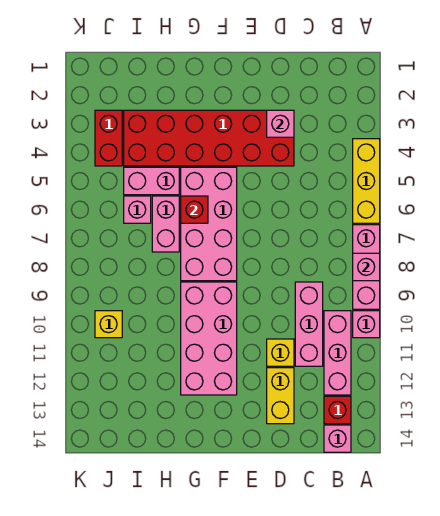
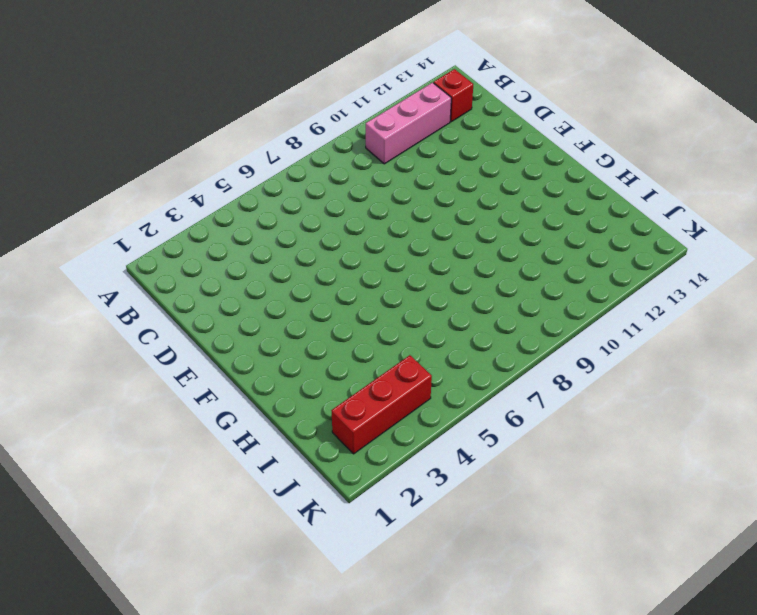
red brick J2:J4 level 1 -> red brick J3:J4 level 1
none -> yellow brick A4:A6 level 1
none -> pink brick A7:A9 level 1
none -> pink brick A10 level 1

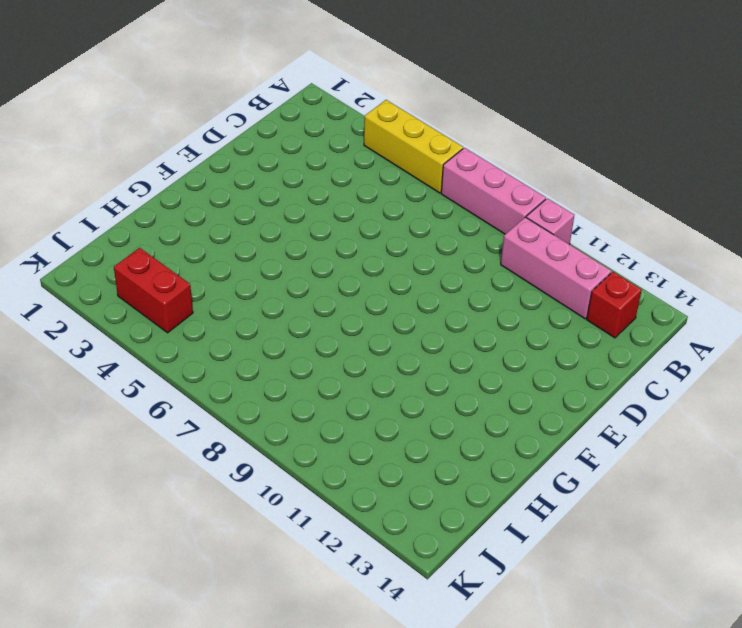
none -> pink brick B14 level 1
none -> pink brick C9:C11 level 1
none -> red brick D3:I4 level 1

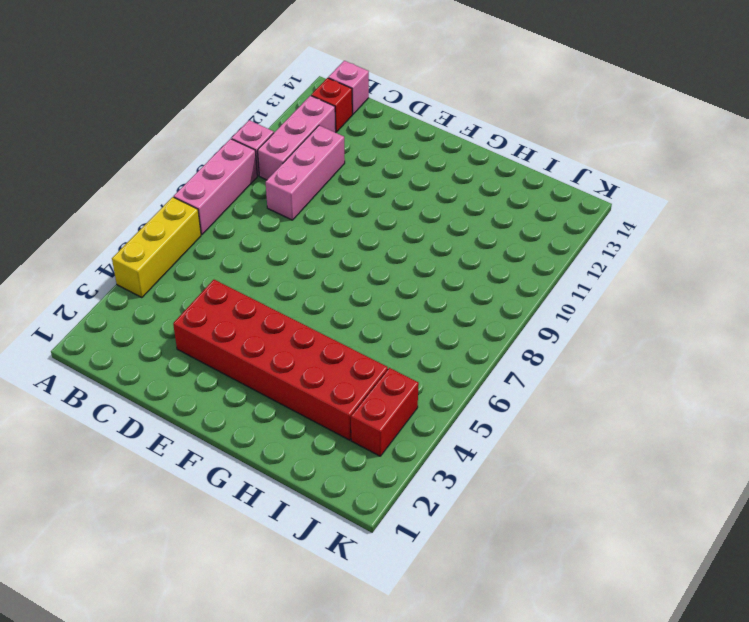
none -> yellow brick D11 level 1
none -> yellow brick D12:D13 level 1
none -> pink brick F5:G8 level 1

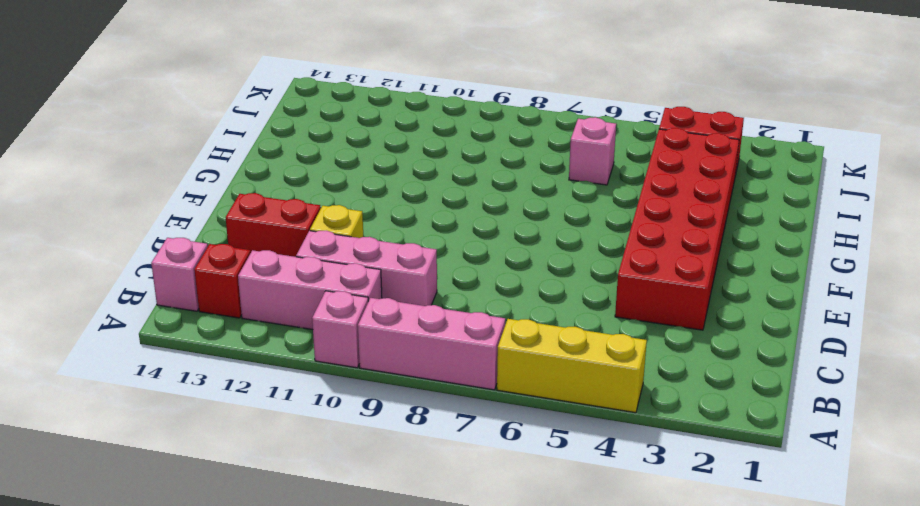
red brick D12:D13 level 1 -> yellow brick D12:D13 level 1
none -> pink brick F5:G8 level 1
none -> pink brick F9:G12 level 1
none -> pink brick H5:I5 level 1

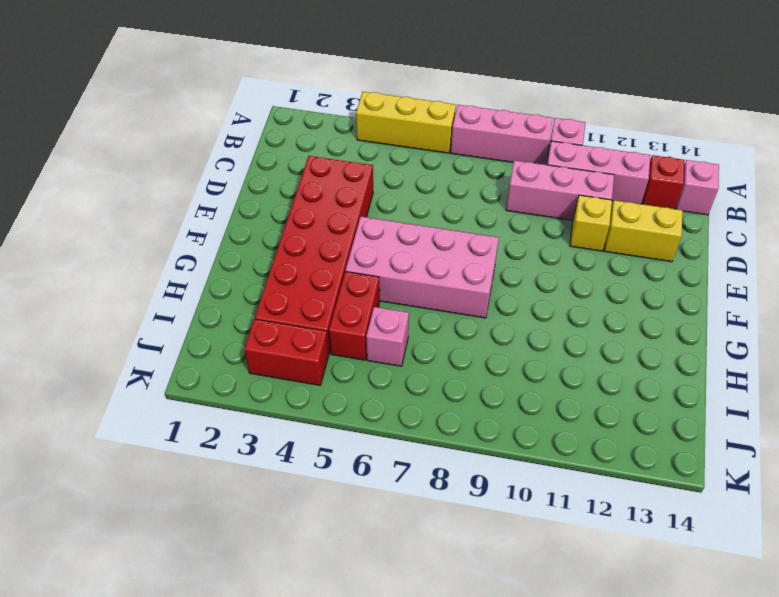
red brick H5:I5 level 1 -> pink brick H5:I5 level 1
none -> pink brick F9:G12 level 1
none -> pink brick H6:H7 level 1
none -> yellow brick J10 level 1

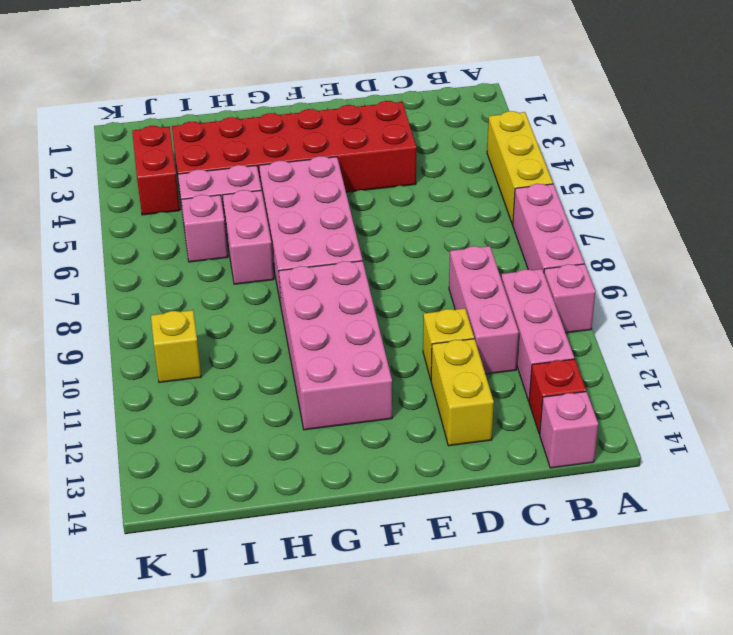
none -> pink brick A8 level 2
none -> pink brick D3 level 2
none -> red brick G6 level 2

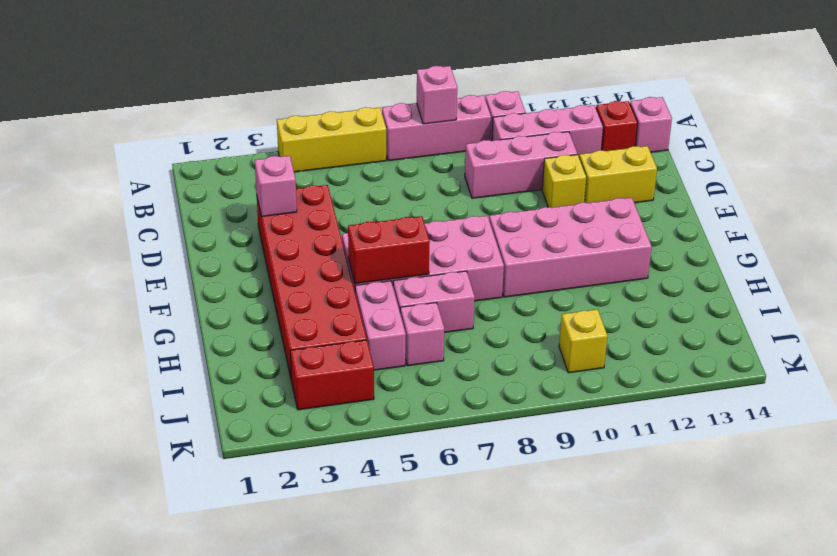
red brick G5:G6 level 2 -> red brick G6 level 2

